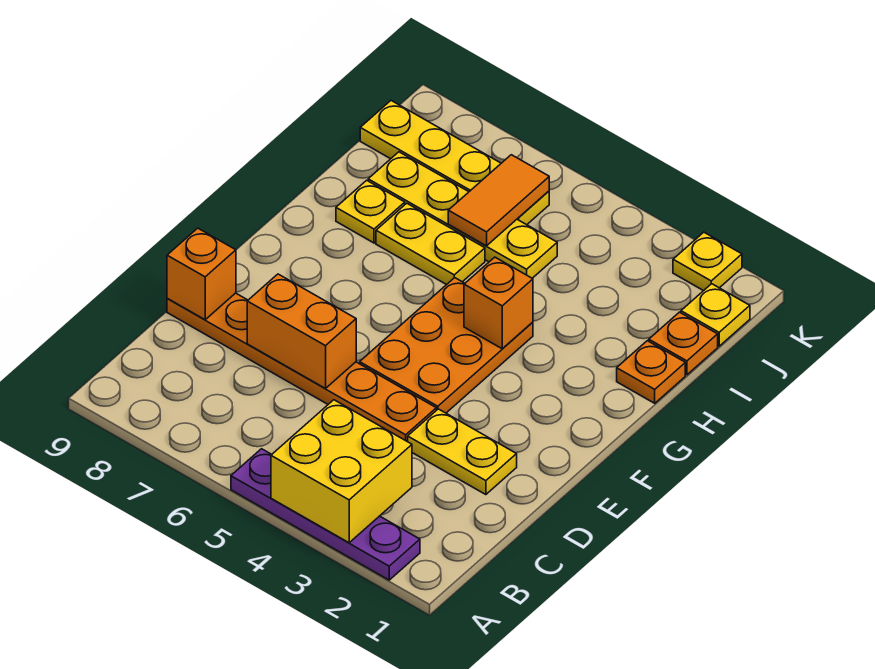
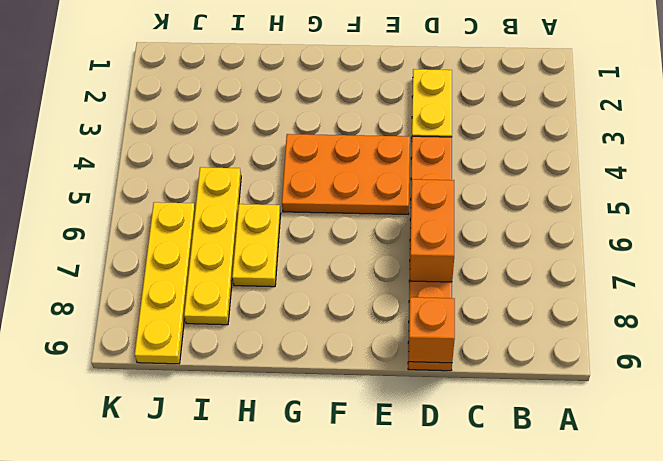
none -> purple plate A2:A5 level 1
none -> orange plate H1 level 1
none -> yellow plate H8 level 1

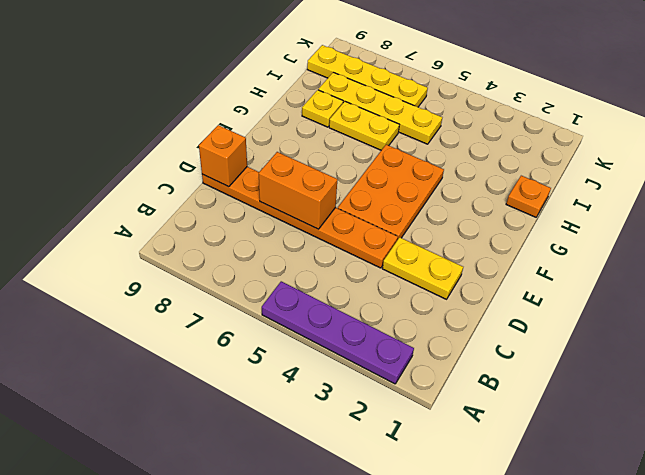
none -> orange plate I1 level 1
none -> yellow plate J1 level 1
none -> yellow plate K2 level 1

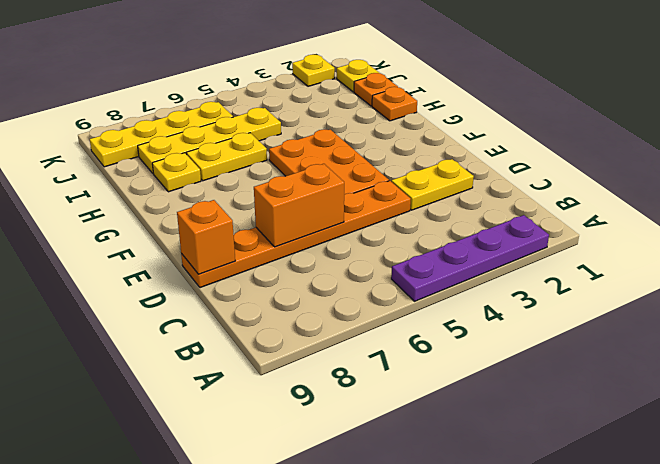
none -> yellow brick A3:B4 level 2
none -> orange brick G4 level 2
none -> orange tile I6:J6 level 2

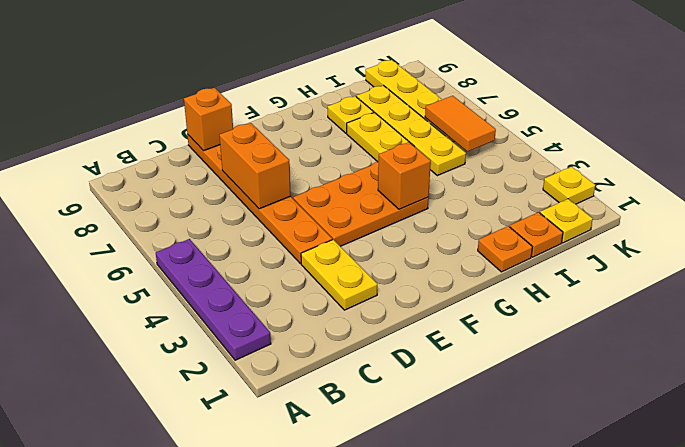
orange tile J5:J6 level 2 -> orange tile I6:J6 level 2
none -> yellow brick A3:B4 level 2

